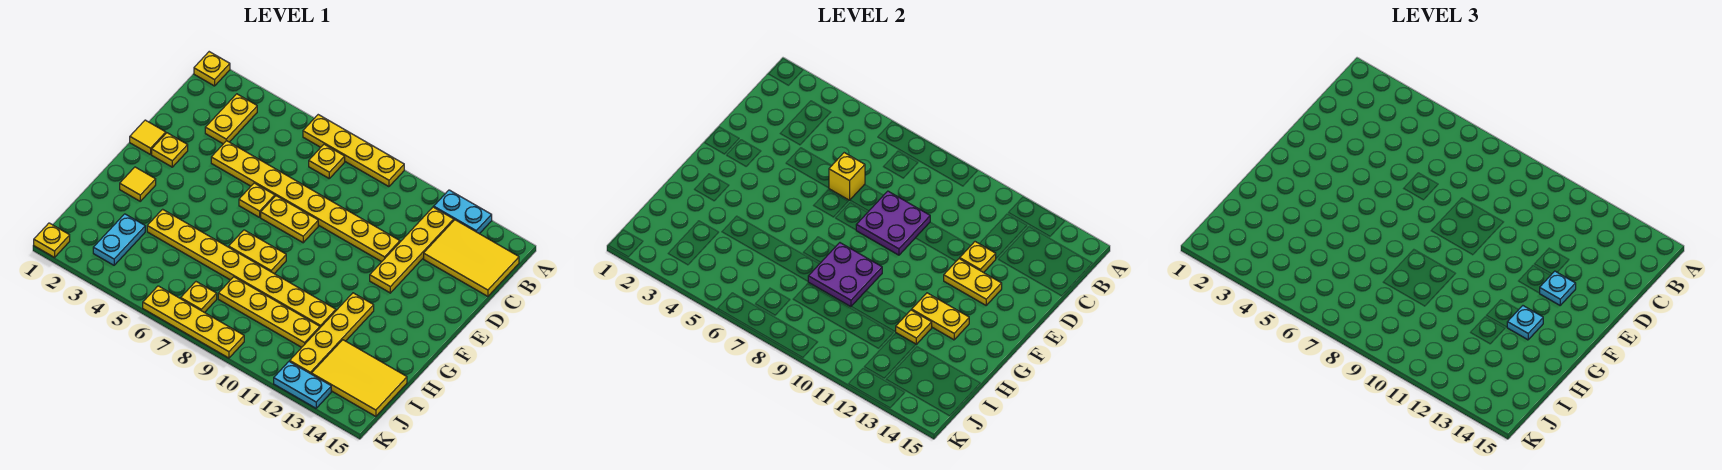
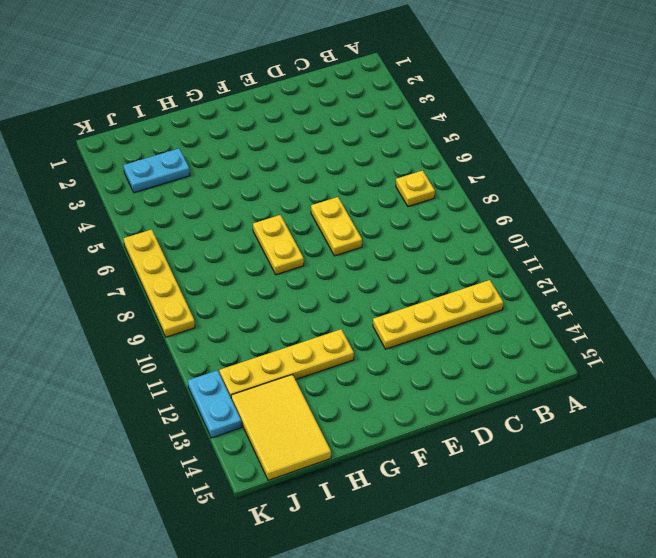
none -> yellow plate A1 level 1
none -> yellow plate A6:A9 level 1
none -> cyan plate A12:A13 level 1
none -> yellow plate B3:C3 level 1

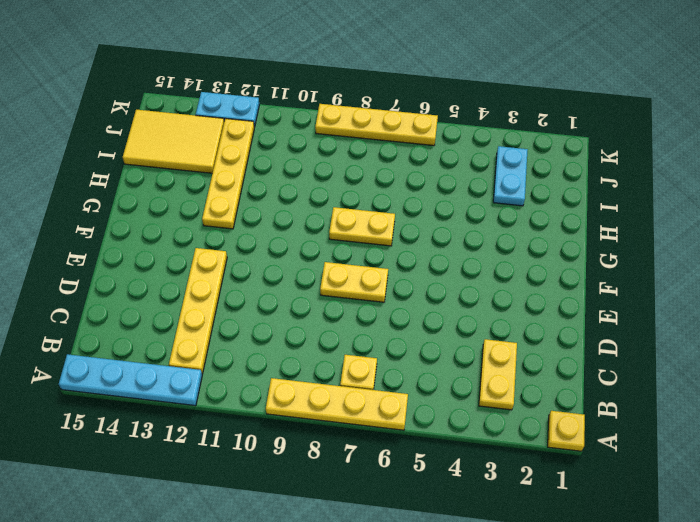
cyan plate A12:A15 level 1 -> cyan plate A12:A13 level 1
none -> yellow tile B13:C15 level 1
none -> yellow plate D4:D11 level 1
none -> yellow tile E1 level 1
none -> yellow plate E2 level 1

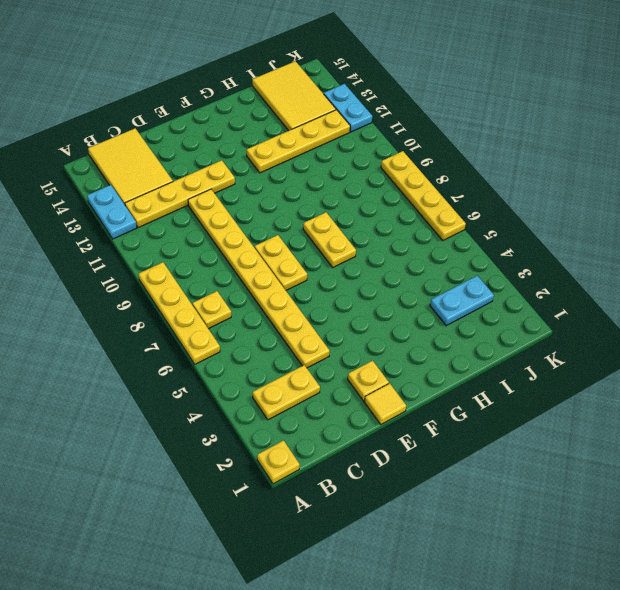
none -> yellow plate E6 level 1
none -> yellow tile G2 level 1
none -> yellow plate H4:H11 level 1
none -> yellow plate I8:I11 level 1

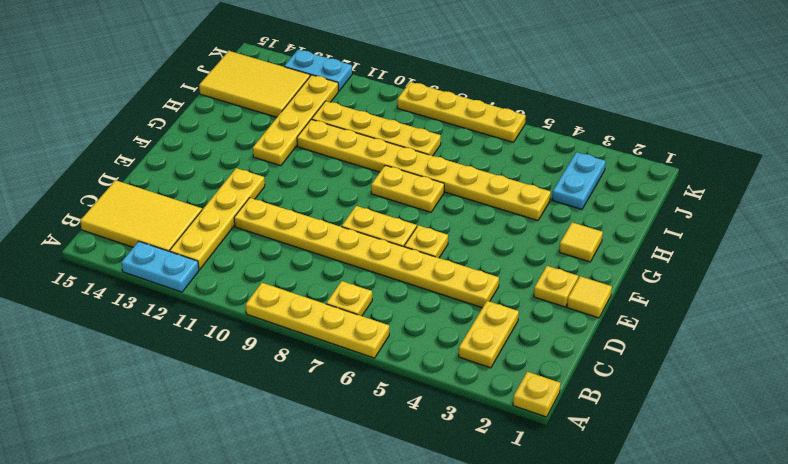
none -> yellow plate J7 level 1
none -> yellow plate K1 level 1
none -> yellow brick D6 level 2
none -> purple plate D8:E9 level 2

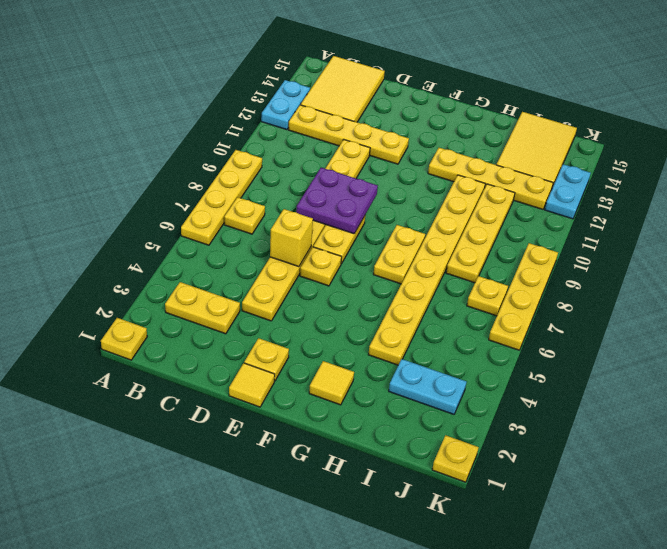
none -> yellow plate D12 level 2
none -> yellow plate E12:E13 level 2
none -> purple plate G8:H9 level 2
none -> yellow plate G12:G13 level 2

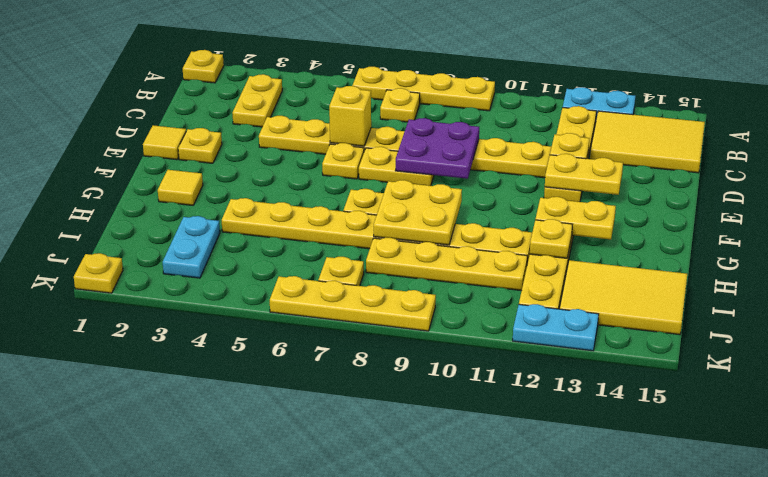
yellow plate G8:H9 level 2 -> purple plate G8:H9 level 2
none -> cyan plate E13 level 3
none -> cyan plate G13 level 3

